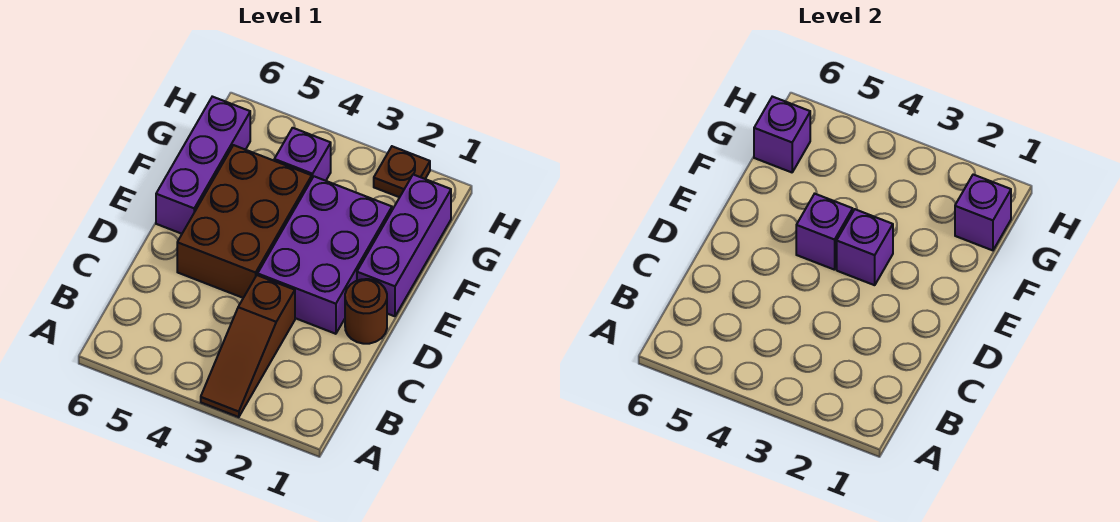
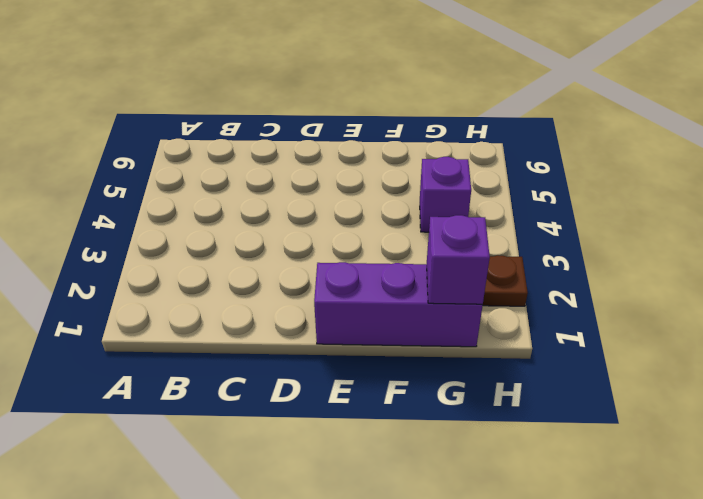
none -> brown slope A3:C3 level 1 top C
none -> brown round brick D1 level 1
none -> purple brick D2:F3 level 1

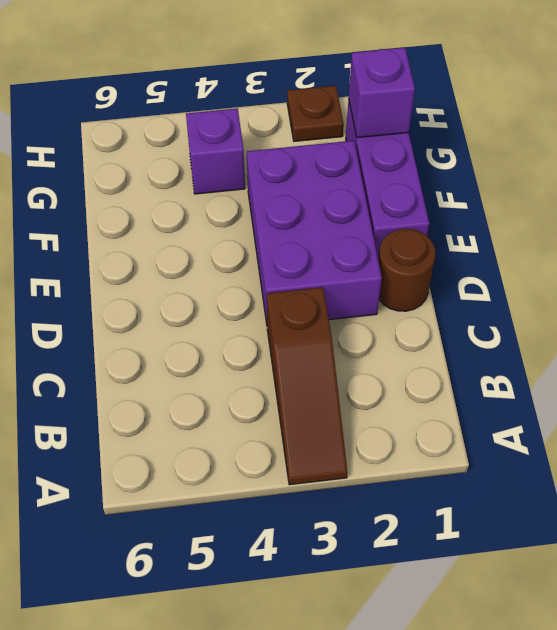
none -> brown brick D4:F5 level 1
none -> purple brick E6:G6 level 1
none -> purple brick E3 level 2

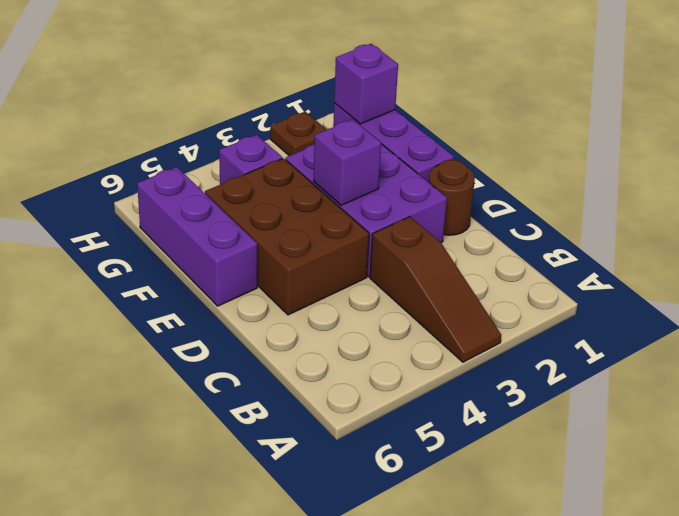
none -> purple brick E4 level 2
none -> purple brick G6 level 2

